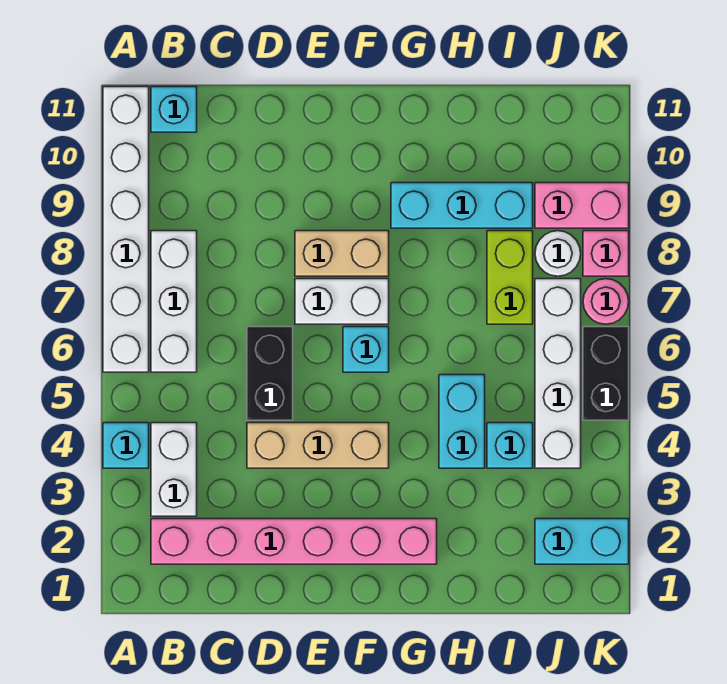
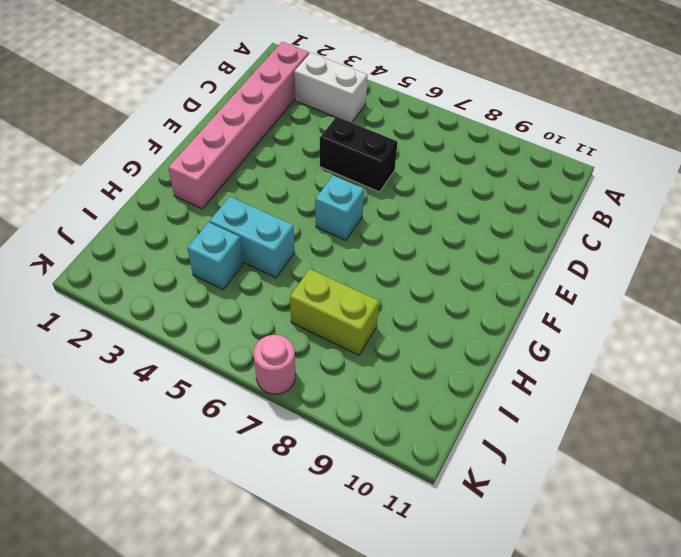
none -> cyan brick A4 level 1
none -> white brick A6:A11 level 1
none -> white brick B6:B8 level 1

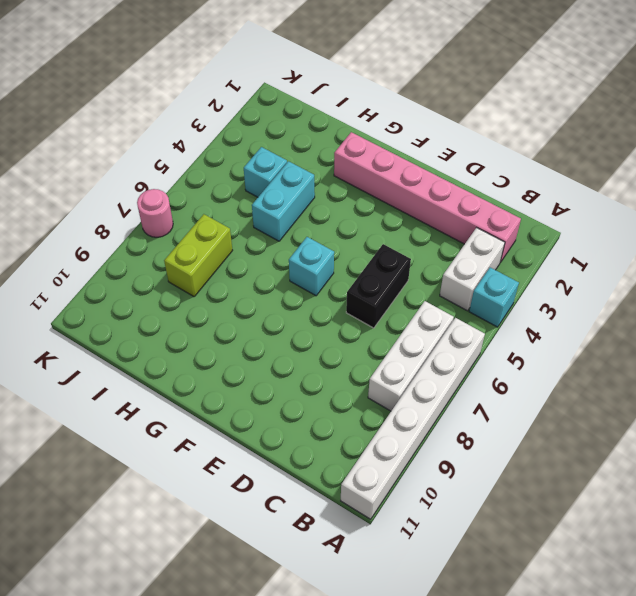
none -> cyan brick B11 level 1
none -> tan brick D4:F4 level 1
none -> white brick E7:F7 level 1

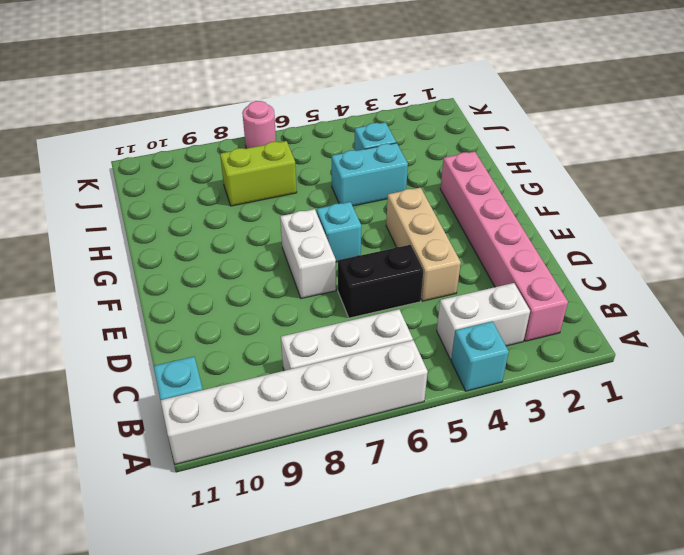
none -> tan brick E8:F8 level 1
none -> cyan brick G9:I9 level 1
none -> cyan brick J2:K2 level 1

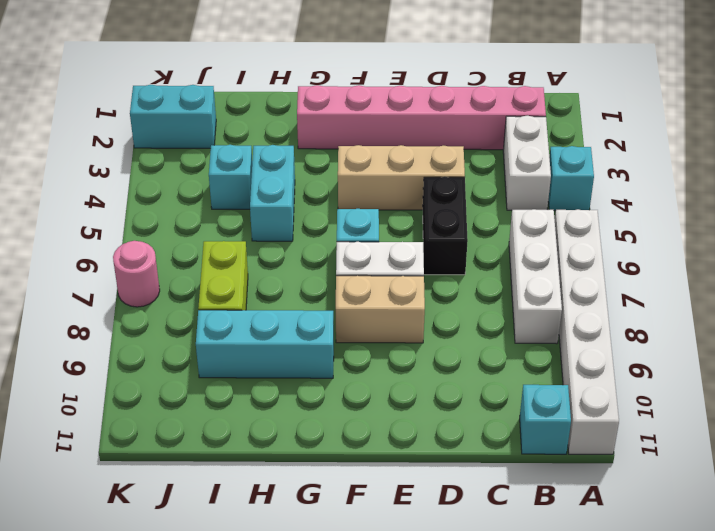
none -> white brick J4:J7 level 1
none -> white round brick J8 level 1
none -> pink brick J9:K9 level 1

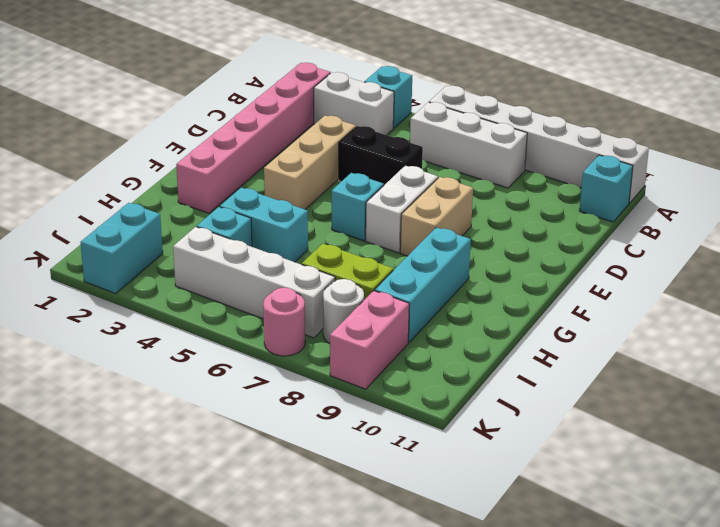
none -> black brick K5:K6 level 1
none -> pink brick K8 level 1

